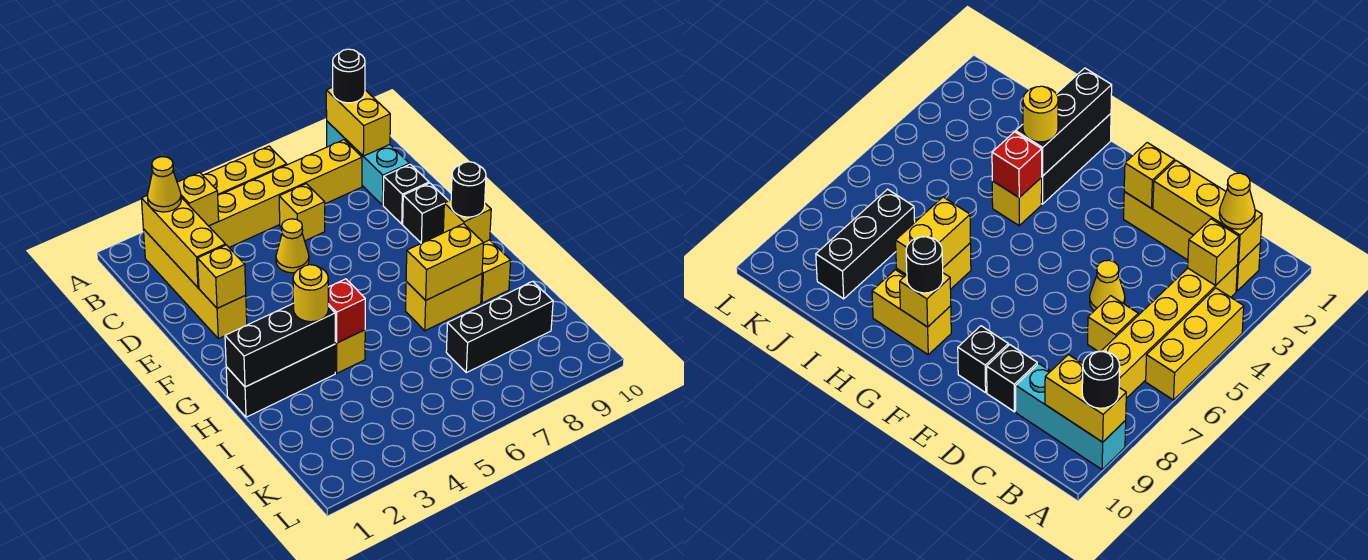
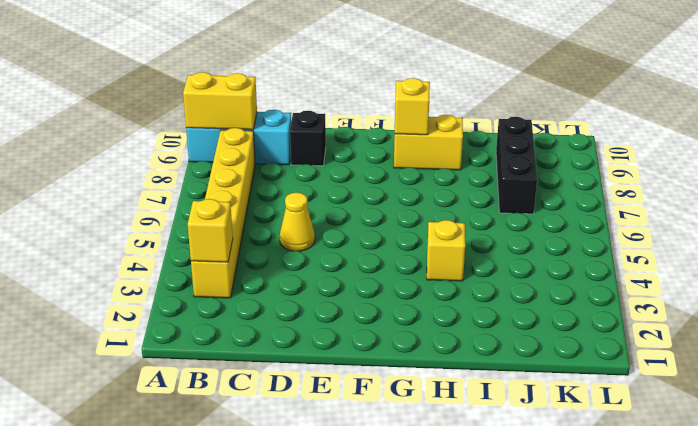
none -> yellow brick A4:A6 level 1
none -> yellow brick B2:E2 level 1
none -> yellow brick C6 level 1

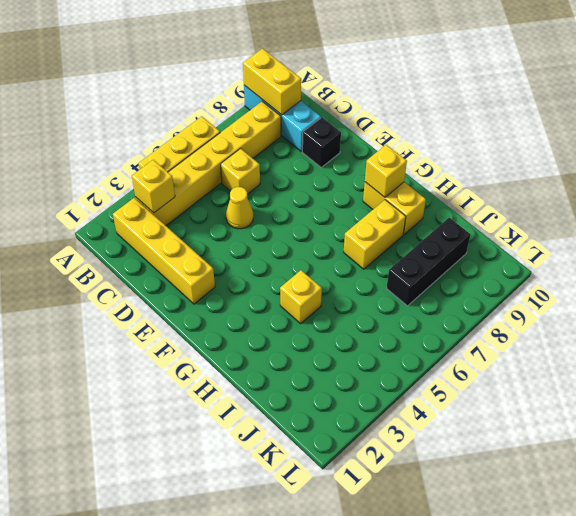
none -> black brick E9 level 1
none -> black brick H1:H3 level 1
none -> yellow brick B2:D2 level 2

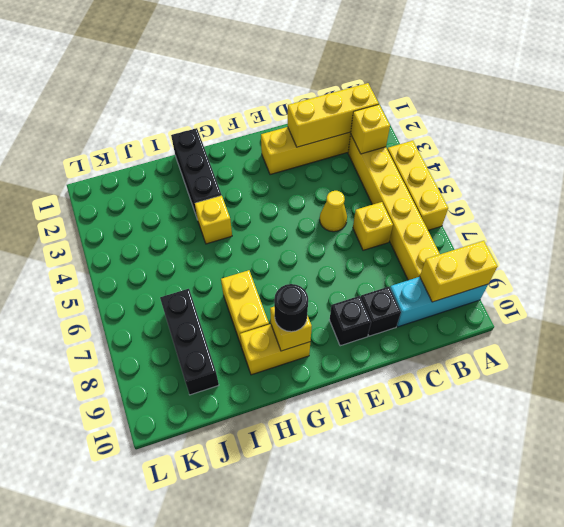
none -> yellow brick E2 level 2
none -> black brick H1:H3 level 2
none -> red brick H4 level 2

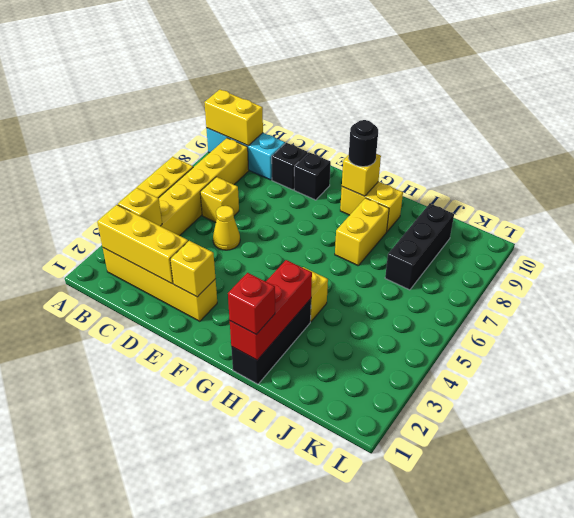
red brick H1:H3 level 2 -> black brick H1:H3 level 2
red brick H1 level 3 -> red brick H4 level 2
none -> yellow brick H7:H8 level 2
none -> black round brick A9 level 3
none -> yellow cone B2 level 3

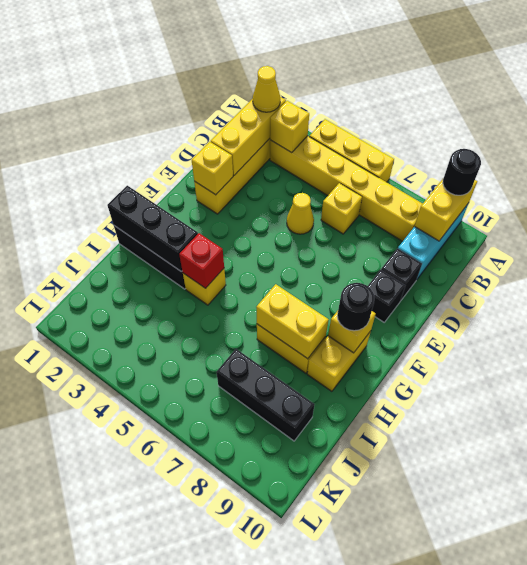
none -> yellow round brick H3 level 3

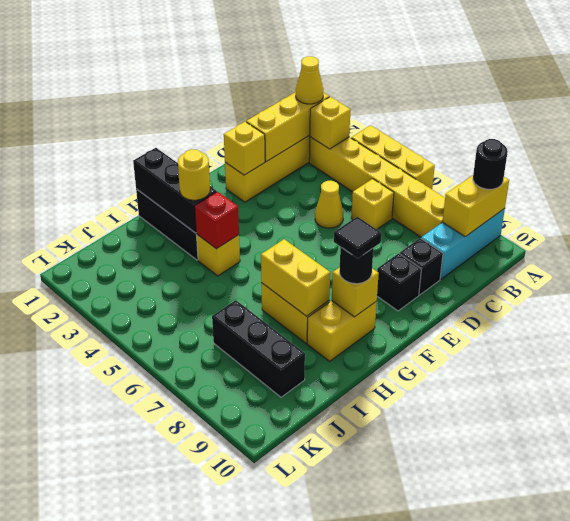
black tile G9 level 4 -> none

